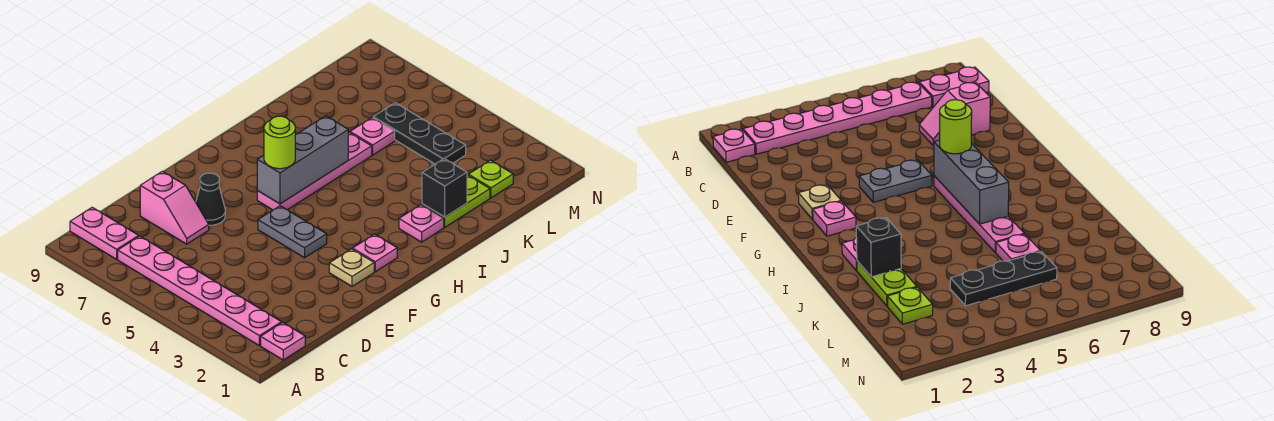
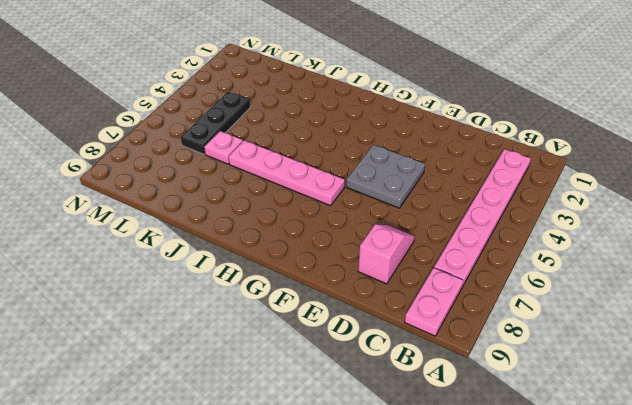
grey plate E4:F5 level 1 -> grey plate F4:F5 level 1
none -> pink plate B1 level 1
none -> black cone E7 level 1
none -> tan plate F2 level 1

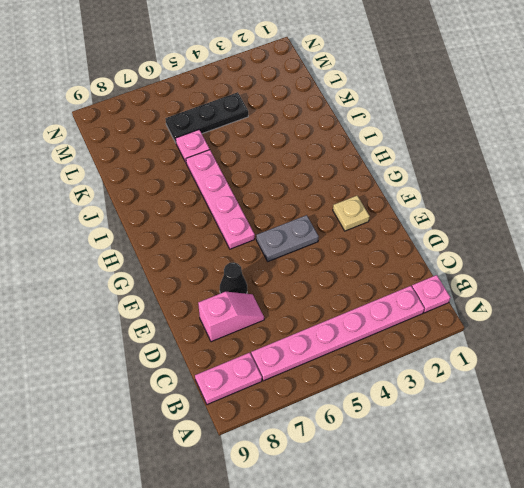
none -> pink plate G2 level 1
none -> pink plate I2 level 1
none -> lime plate J2:K2 level 1

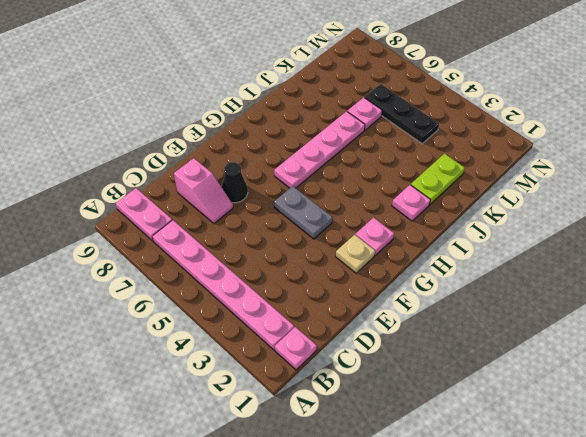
none -> lime plate L2 level 1
none -> grey brick G6:I6 level 2
none -> black brick J2 level 2

